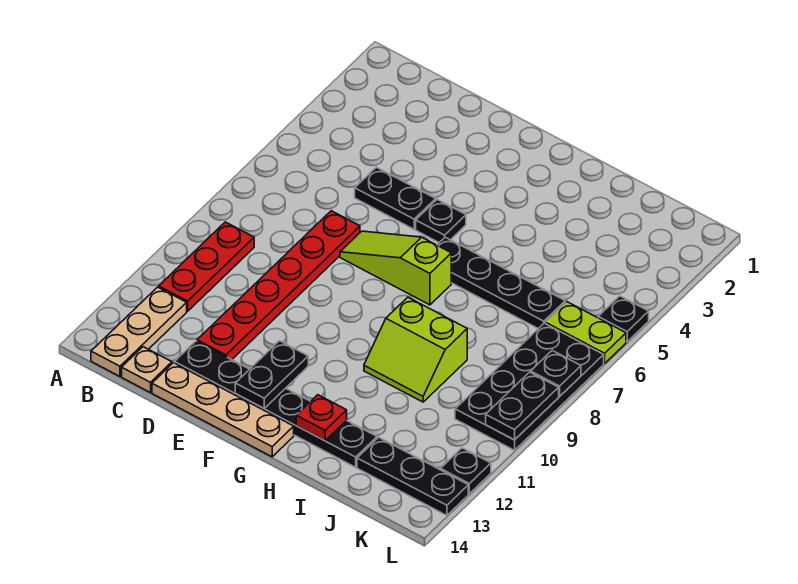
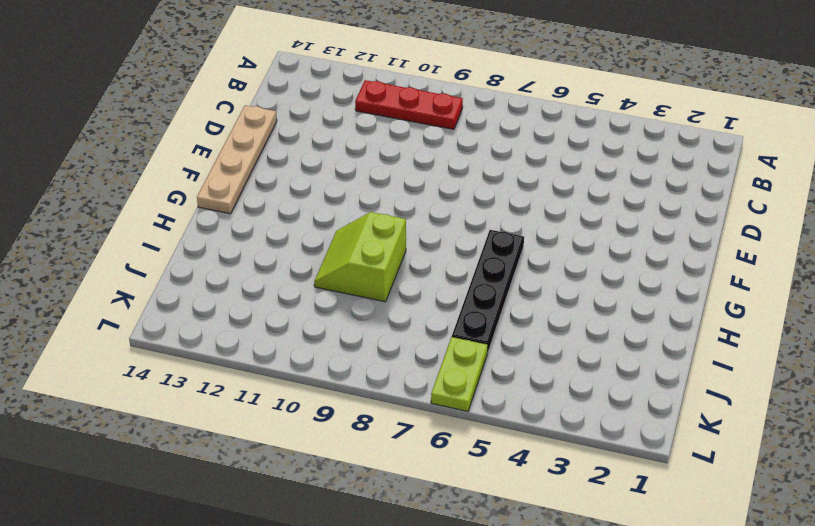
none -> tan plate B12:B14 level 1
none -> tan plate C14 level 1
none -> black plate D5:E5 level 1

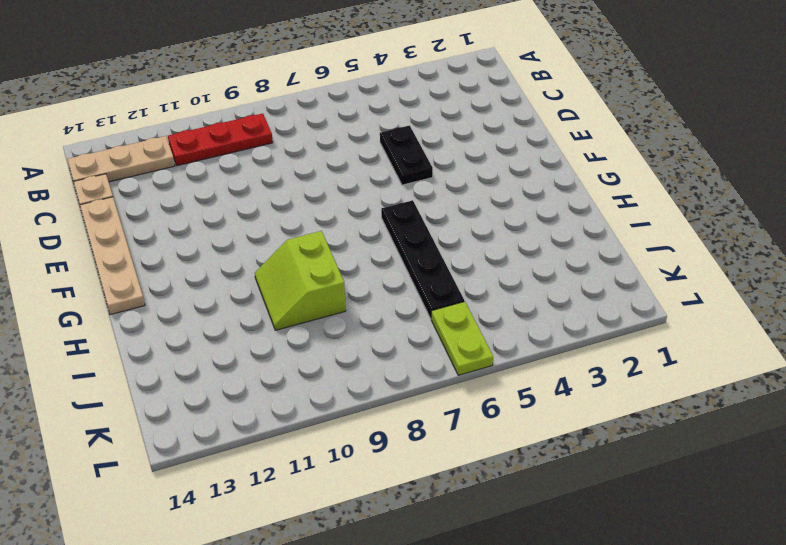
none -> red plate D7:D12 level 1
none -> black plate D13:I13 level 1
none -> lime slope E7:G7 level 1 top G

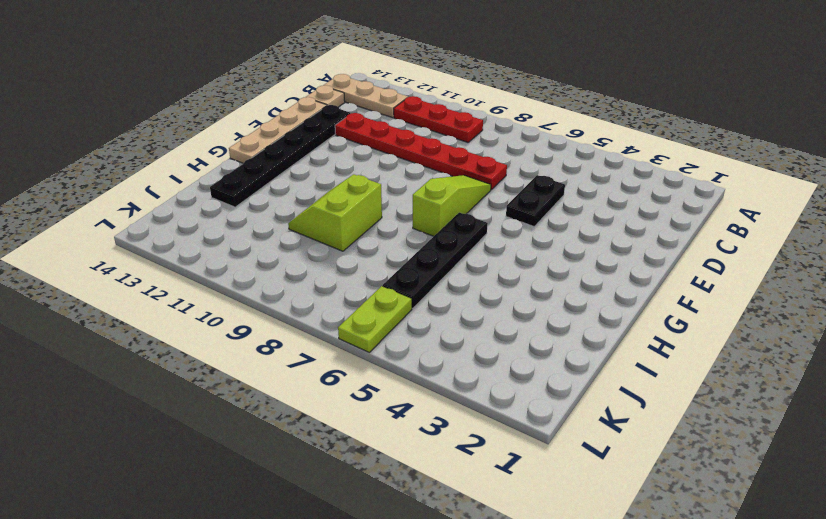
none -> black plate F5 level 1
none -> black plate J13:L13 level 1
none -> black plate K7:L10 level 1

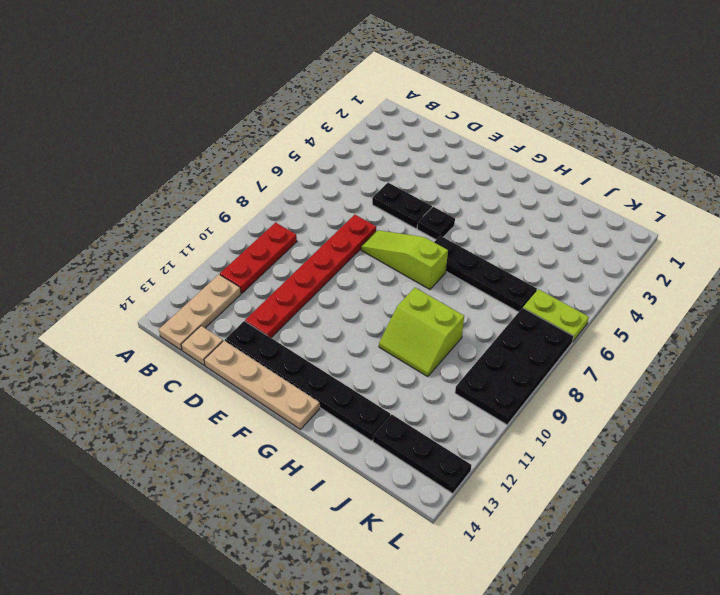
none -> black plate L5 level 1
none -> black plate L12 level 1
none -> black plate F12:F13 level 2

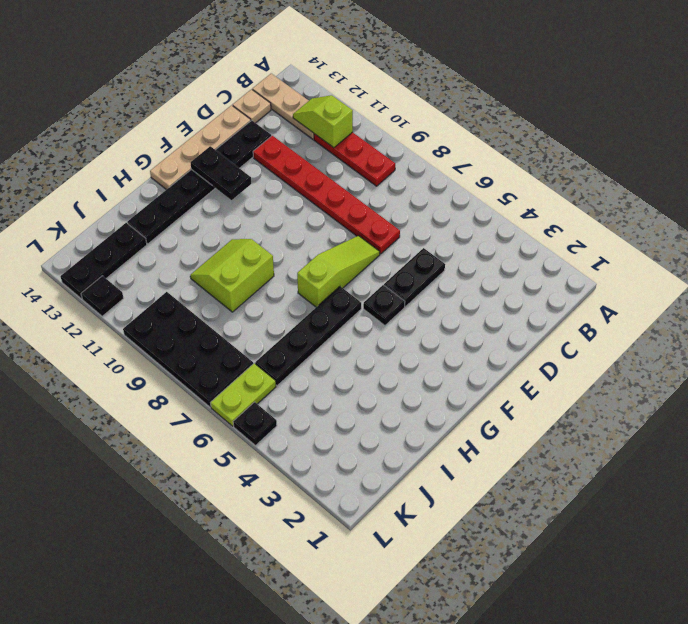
lime slope B11:B12 level 2 top 11 -> none
none -> red plate H13 level 2
none -> black plate L8 level 2
none -> black plate L9:L10 level 2

